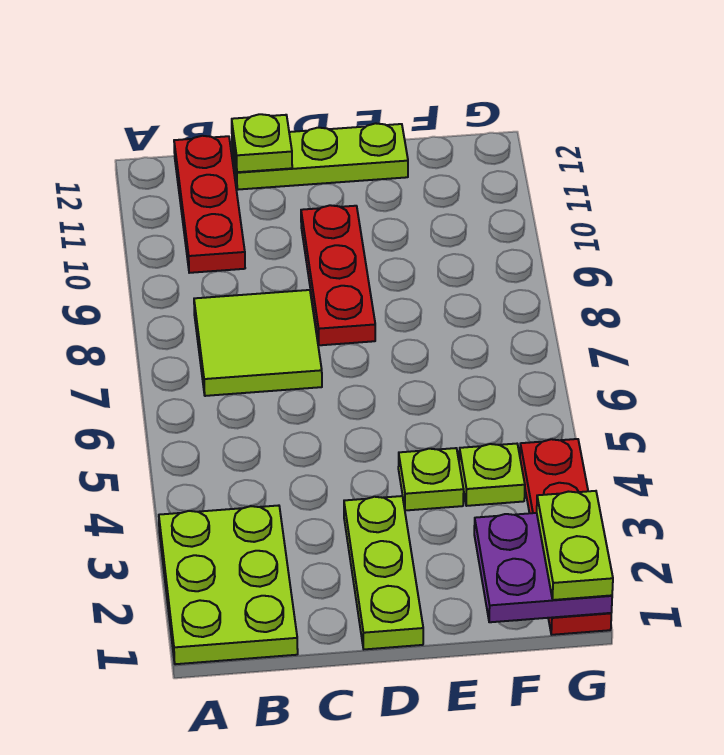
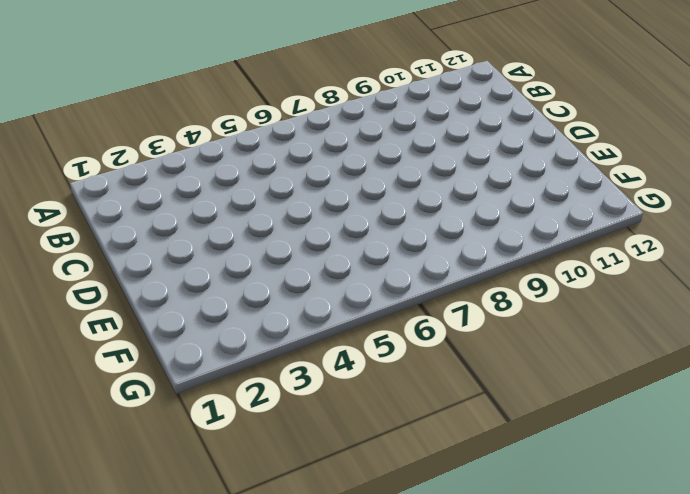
none -> lime plate A1:B3 level 1
none -> lime tile B7:C8 level 1
none -> red plate B10:B12 level 1

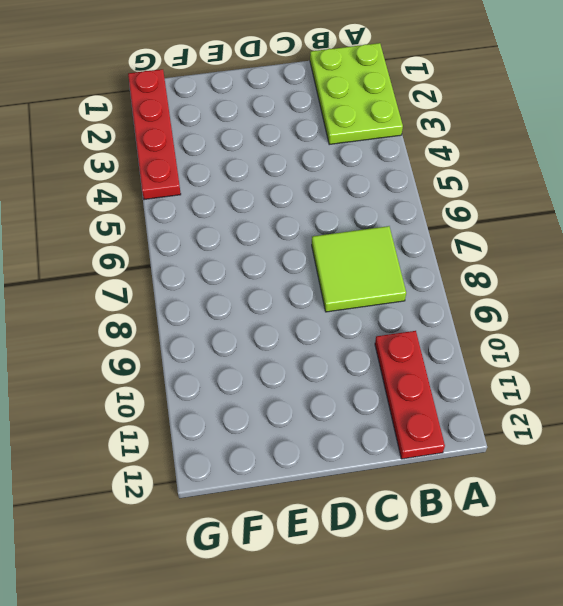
none -> lime plate C12:E12 level 1
none -> lime plate D1:D3 level 1
none -> red plate D8:D10 level 1

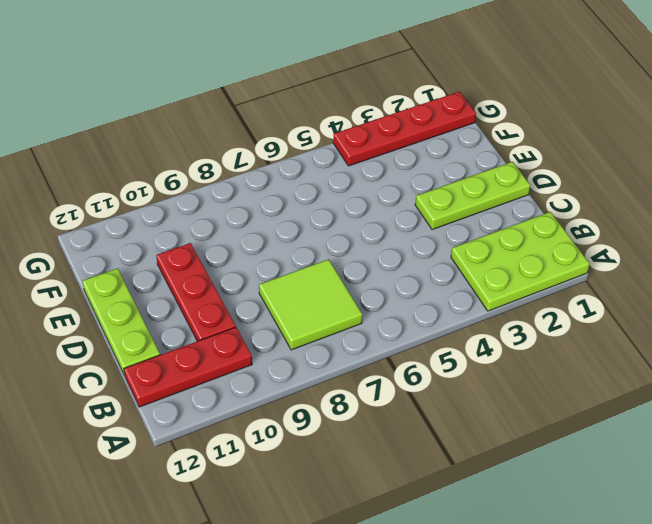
red plate C10:E10 level 1 -> red plate D8:D10 level 1
none -> lime plate E4 level 1
none -> lime plate F4 level 1
none -> lime plate C12 level 2

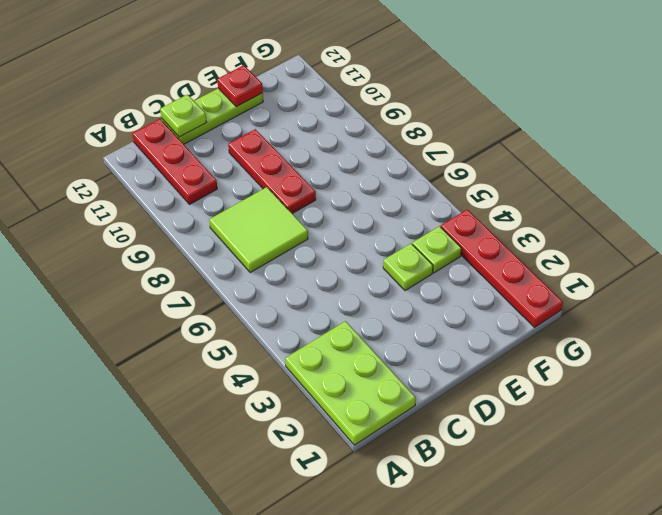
red plate E12 level 2 -> none
none -> lime plate D1:D3 level 1
none -> purple plate F1:G2 level 2
none -> lime plate G1:G2 level 3

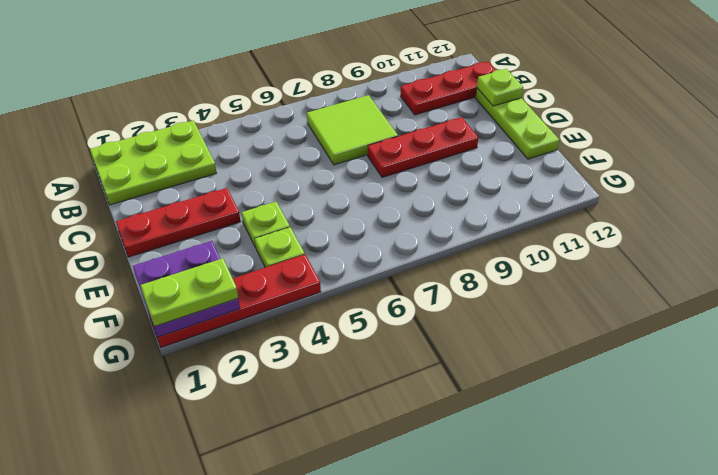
red plate D1:D3 level 1 -> lime plate D1:D3 level 1

